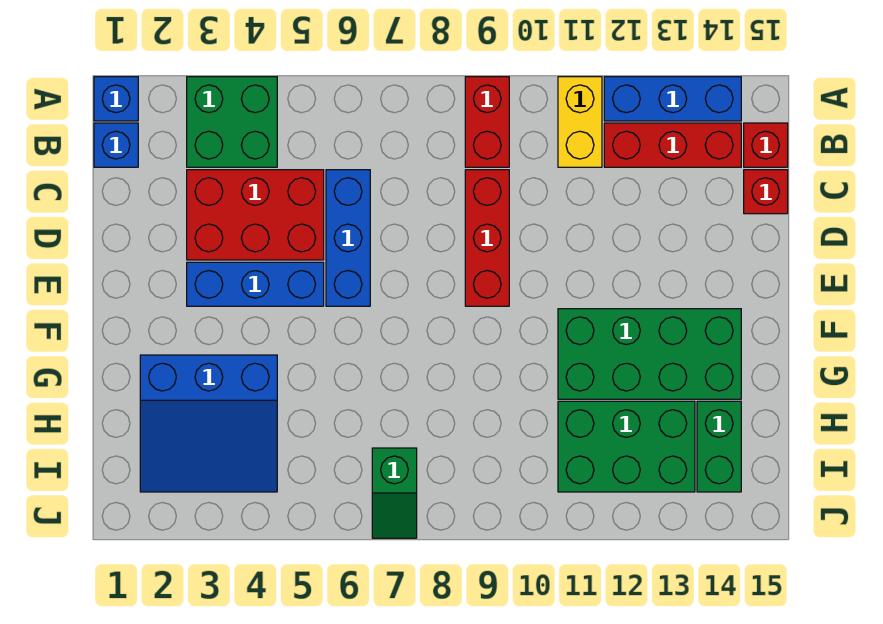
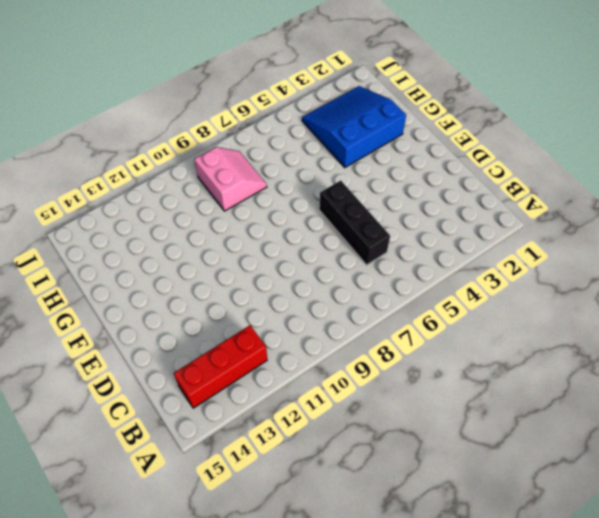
black brick C6:E6 level 1 -> blue brick C6:E6 level 1
pink slope H8:I9 level 1 top 9 -> none
none -> blue brick A1 level 1
none -> green brick A3:B4 level 1
none -> red brick A9:B9 level 1

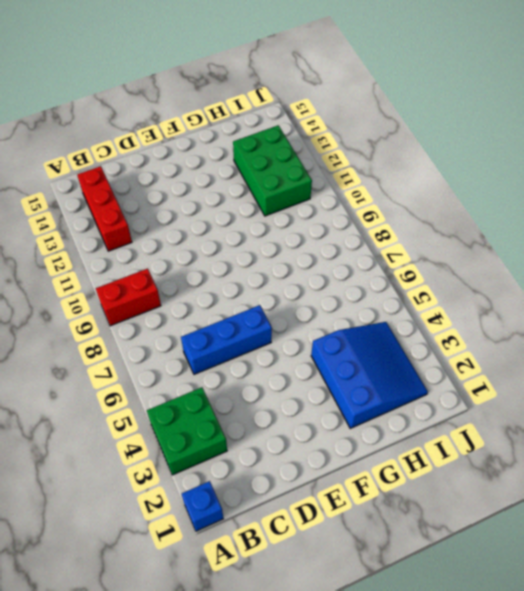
none -> yellow brick A11:B11 level 1
none -> blue brick A12:A14 level 1
none -> blue brick B1 level 1

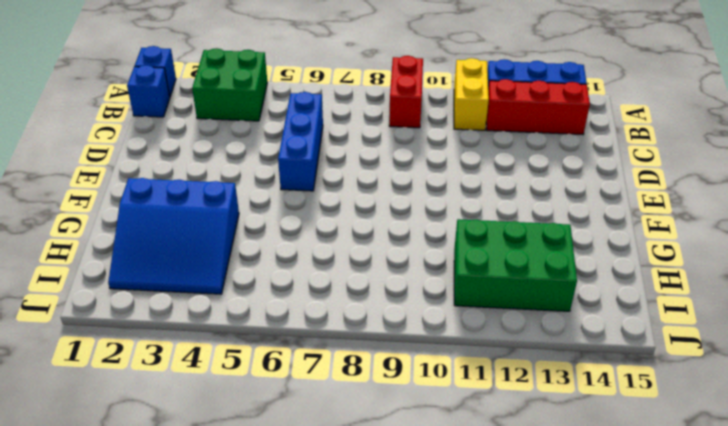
none -> red brick B15 level 1
none -> red brick C3:D5 level 1
none -> red brick C9:E9 level 1

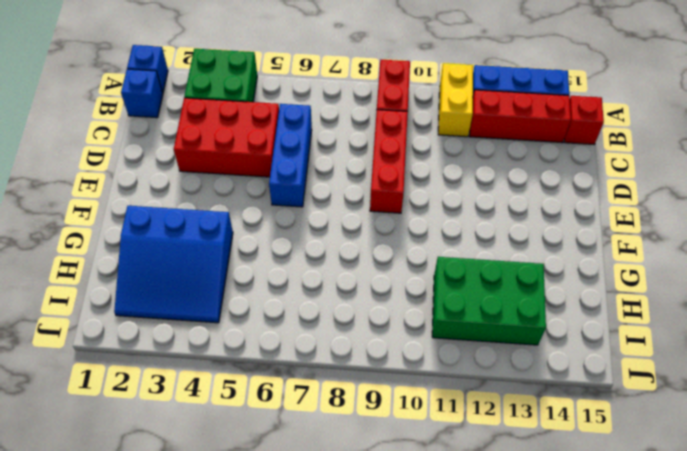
none -> red brick C15 level 1
none -> blue brick E3:E5 level 1
none -> green brick F11:G14 level 1

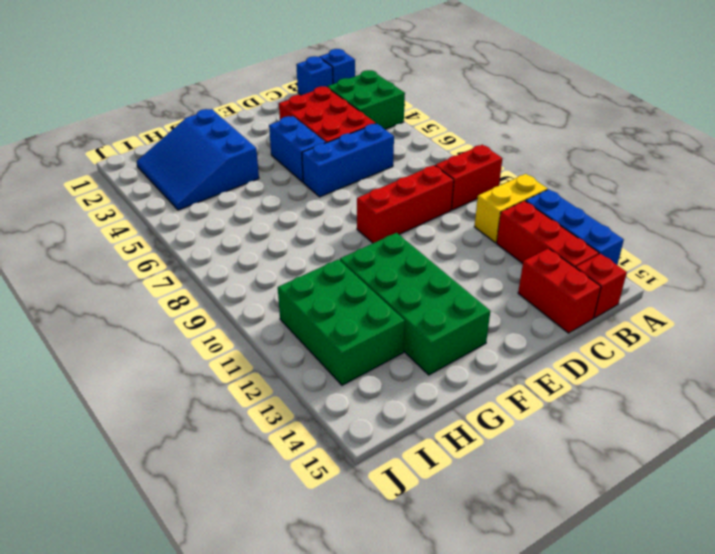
red brick C14:C15 level 1 -> red brick C15 level 1
blue brick E4:E5 level 1 -> blue brick E3:E5 level 1
none -> green brick H14:I14 level 1
none -> green slope I7:J7 level 1 top I

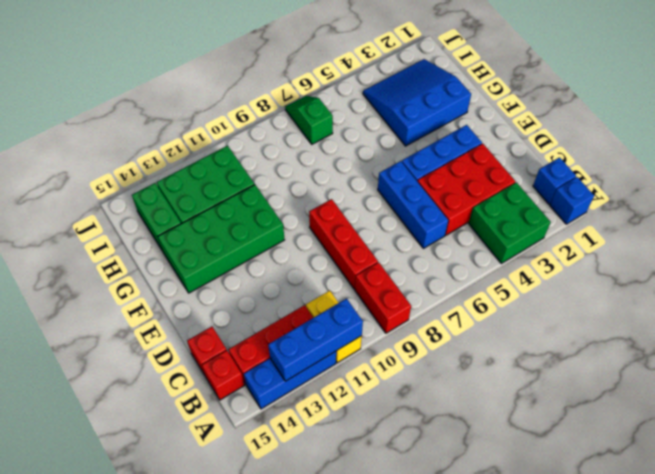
blue brick A11:A13 level 2 -> none

